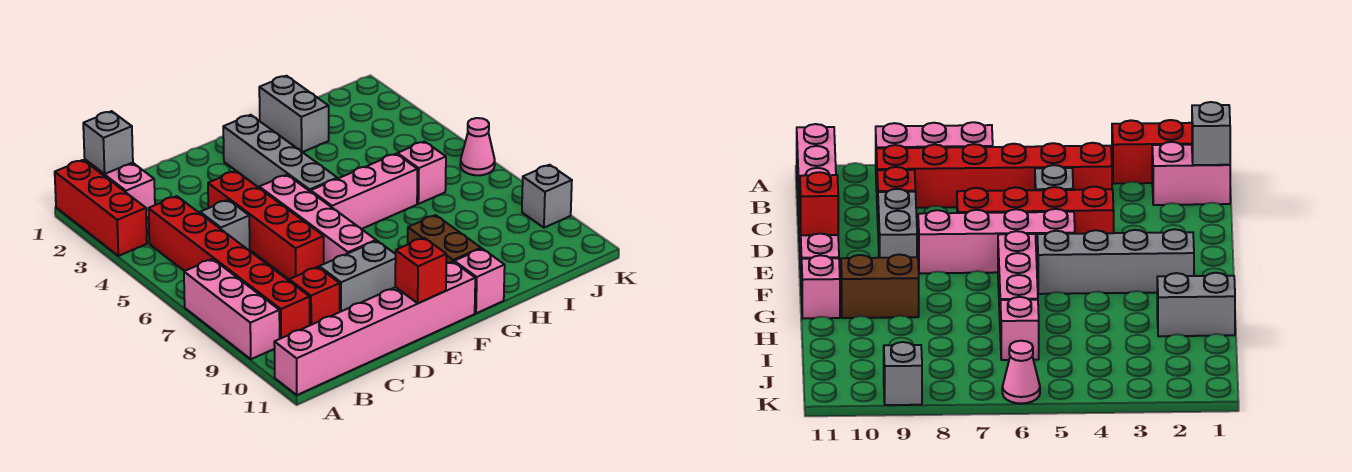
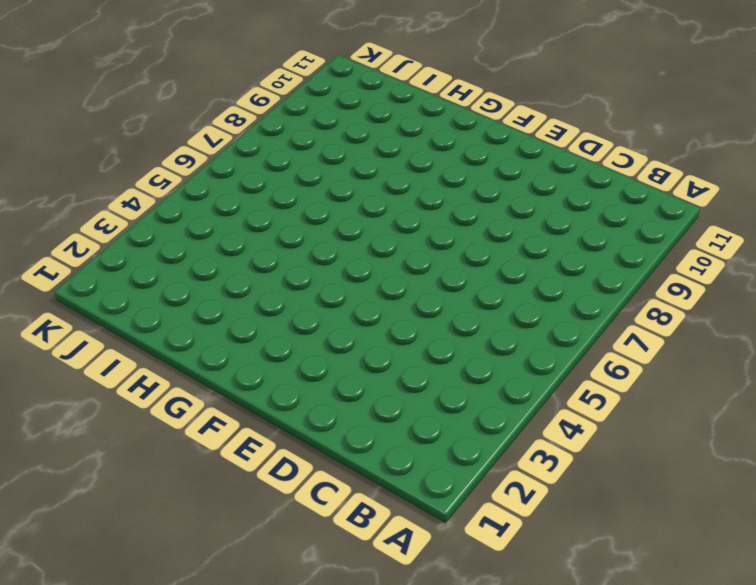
none -> red brick A1:A3 level 1
none -> pink brick A7:A9 level 1
none -> pink brick A11:F11 level 1

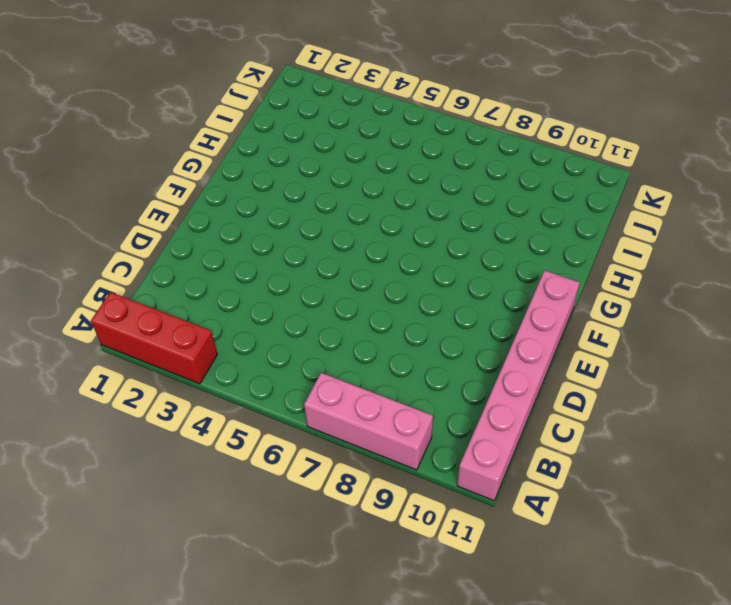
none -> pink brick B1:B2 level 1
none -> red brick B4:B9 level 1
none -> grey brick C5 level 1

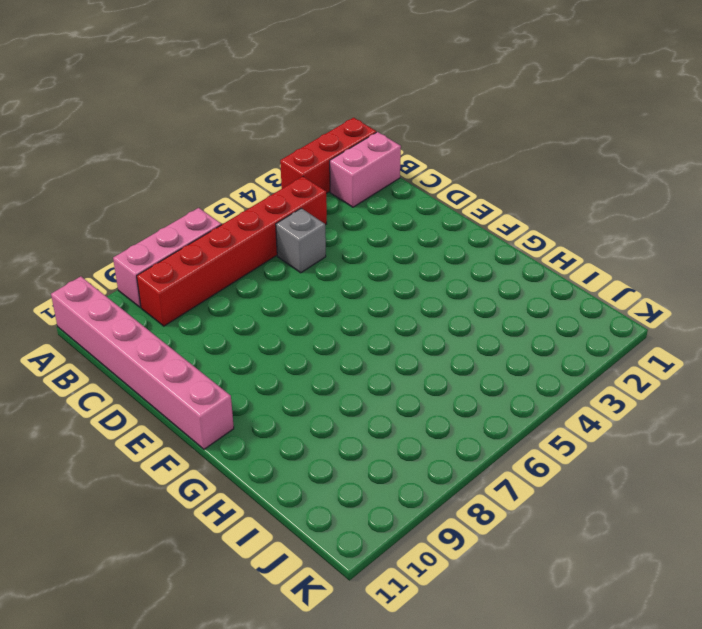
none -> red brick C9 level 1
none -> red brick D4:D7 level 1
none -> grey brick D9:E9 level 1

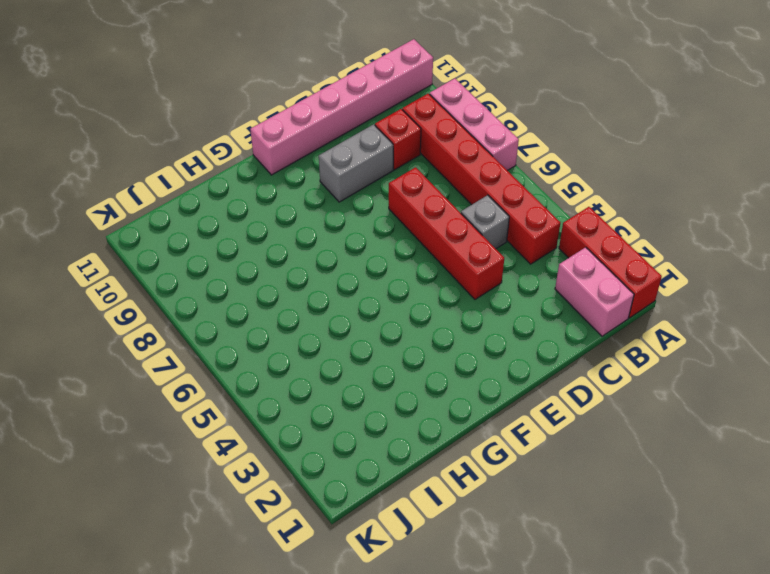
none -> pink brick E5:E8 level 1
none -> grey brick F2:F5 level 1
none -> pink brick F6:H6 level 1

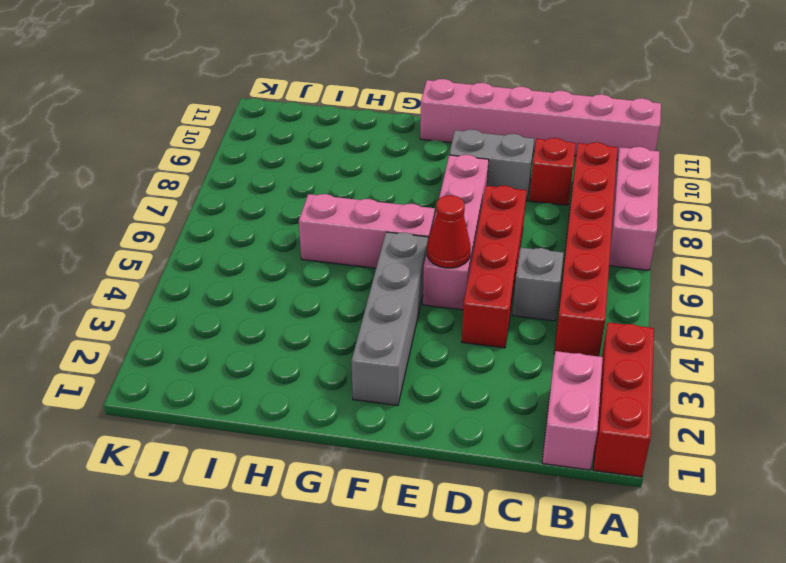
red cone E5 level 2 -> none
none -> brown brick G9:G10 level 1
none -> pink brick G11 level 1
none -> grey brick H1:H2 level 1

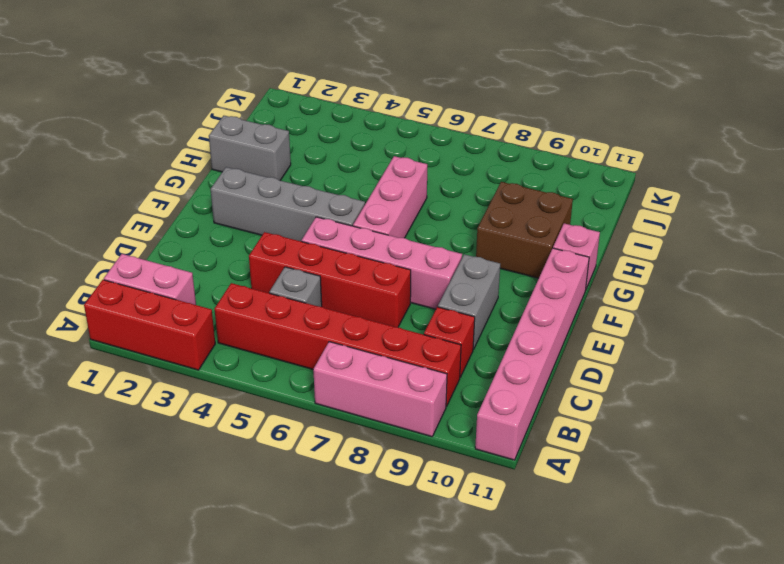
brown brick G9:H10 level 1 -> brown brick G9:G10 level 1
none -> pink brick I6 level 1
none -> pink cone K6 level 1
none -> grey brick K9 level 1

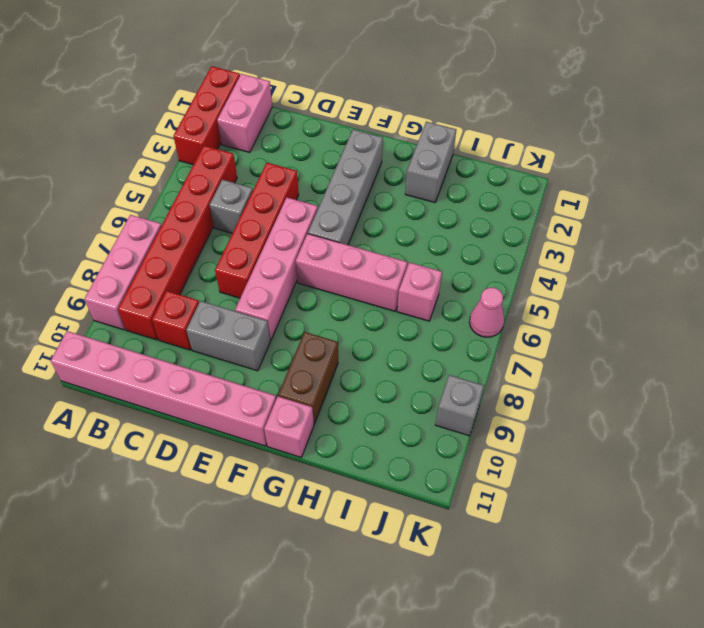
none -> grey brick B1 level 2
none -> red brick E11 level 2

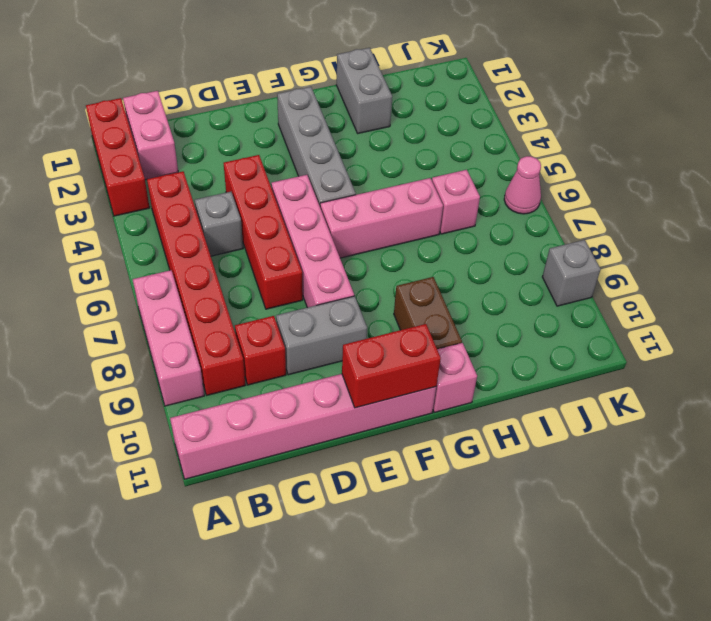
red brick E11:F11 level 2 -> red brick E11 level 2
none -> grey brick B1 level 2

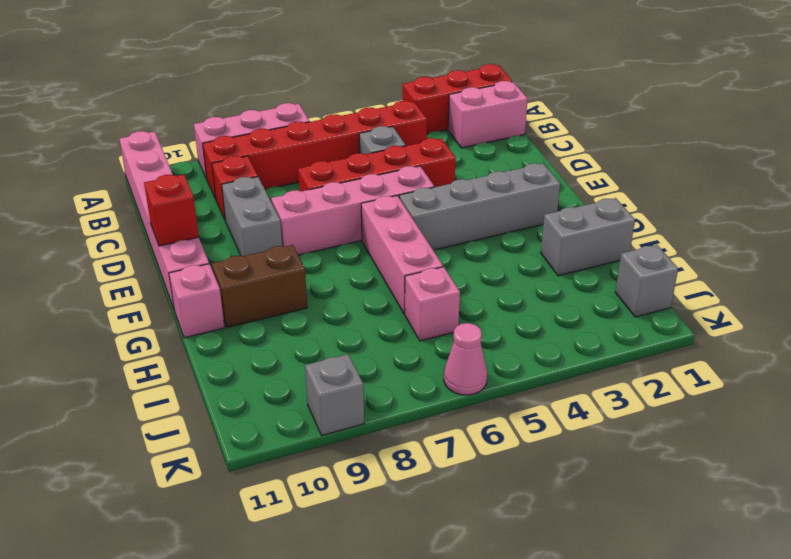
grey brick J1 level 1 -> grey brick B1 level 2

